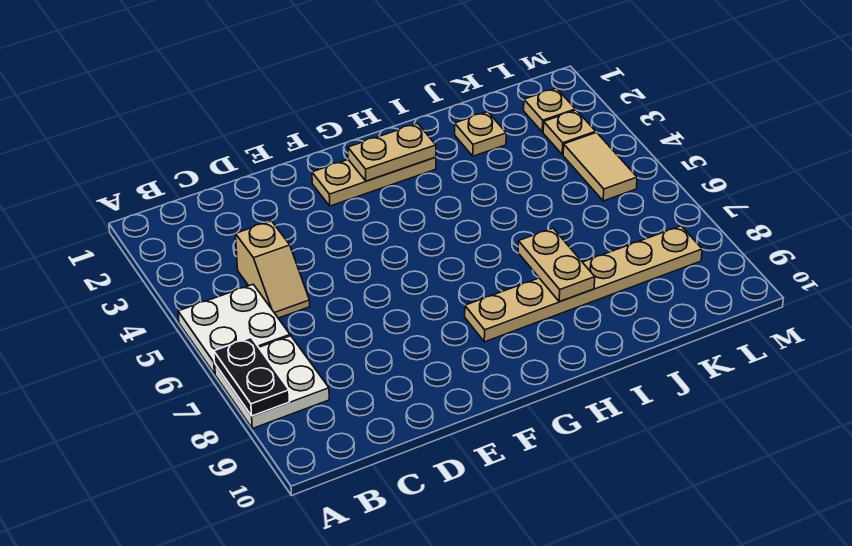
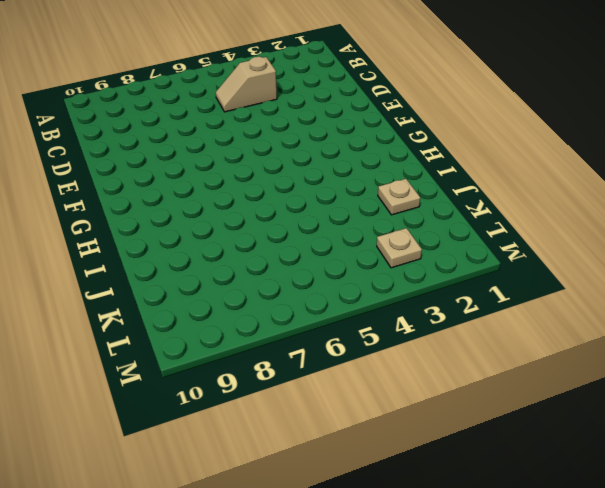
none -> white plate A5:B6 level 1
none -> white plate A7:B8 level 1
none -> tan plate F2:H2 level 1

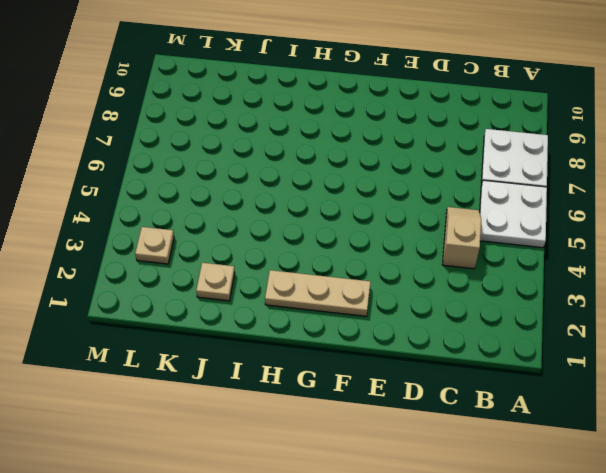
none -> tan plate G8:L8 level 1
none -> tan plate L2 level 1
none -> tan tile L4:L5 level 1

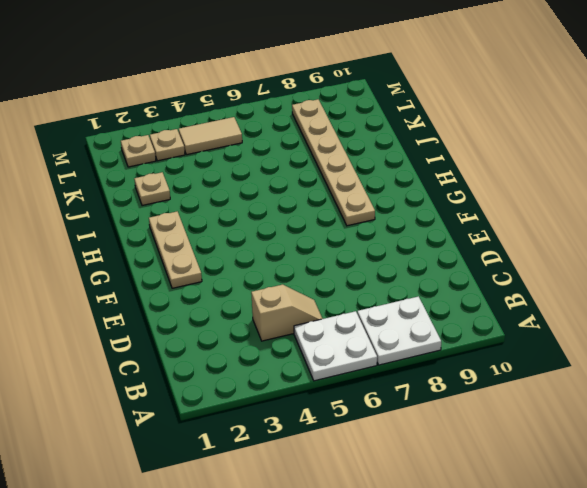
none -> black plate A7:A8 level 2
none -> tan plate G2:H2 level 2
none -> tan plate I7:I8 level 2

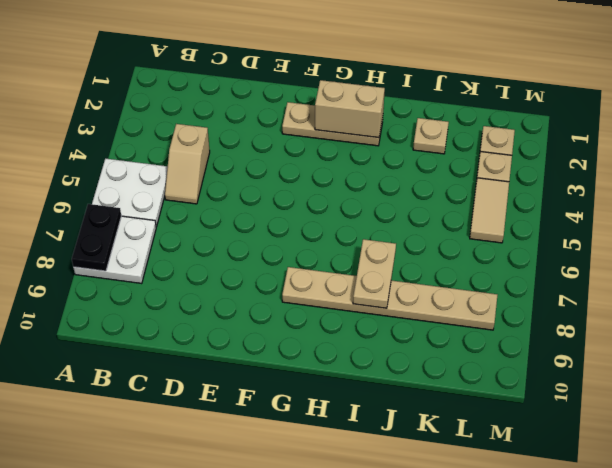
tan brick G2:H2 level 2 -> tan plate G2:H2 level 2

